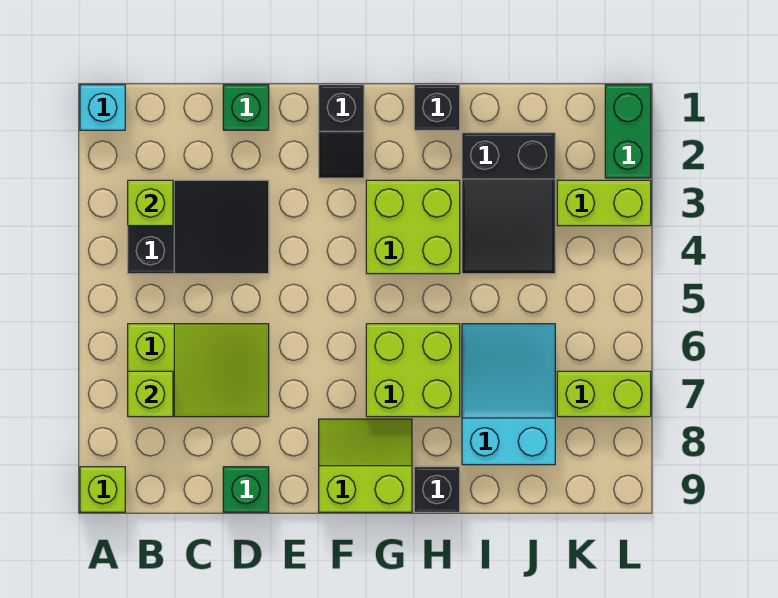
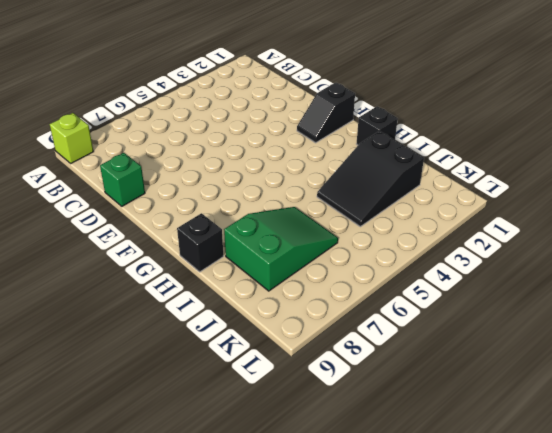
green slope I6:J8 level 1 top 8 -> cyan slope I6:J8 level 1 top 8
none -> cyan brick A1 level 1
none -> black slope B3:D4 level 1 top B
none -> lime slope B6:D7 level 1 top B

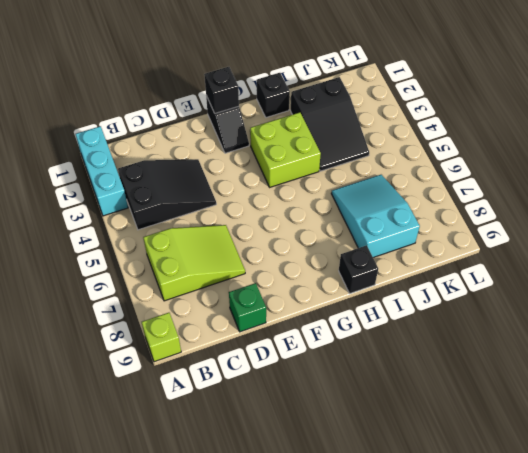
cyan brick A1:A3 level 1 -> cyan brick A1 level 1
black brick F1 level 2 -> none
none -> green brick D1 level 1
none -> lime slope F8:G9 level 1 top 9
none -> lime brick G6:H7 level 1

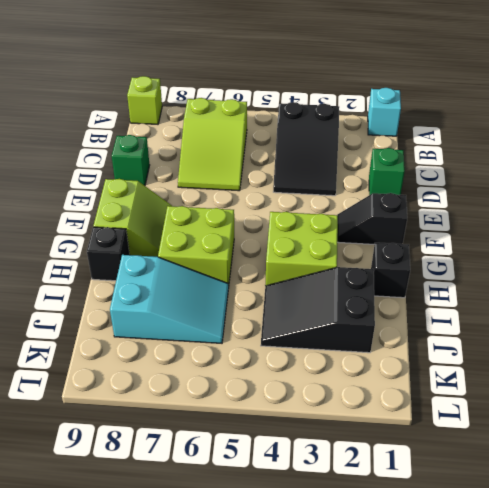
none -> lime brick K3:L3 level 1
none -> lime brick K7:L7 level 1
none -> green brick L1:L2 level 1

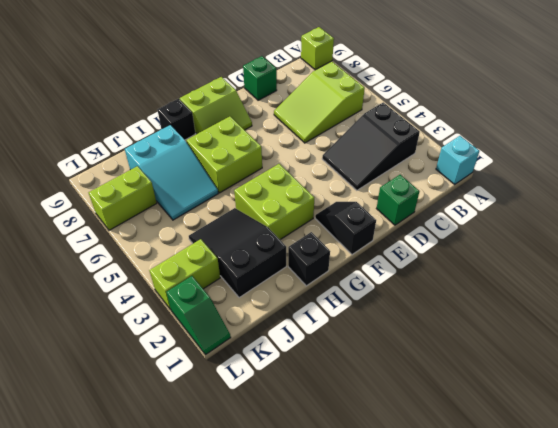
green slope L1:L2 level 1 top 2 -> green brick L1:L2 level 1
none -> lime brick B3 level 2
none -> lime brick B7 level 2

